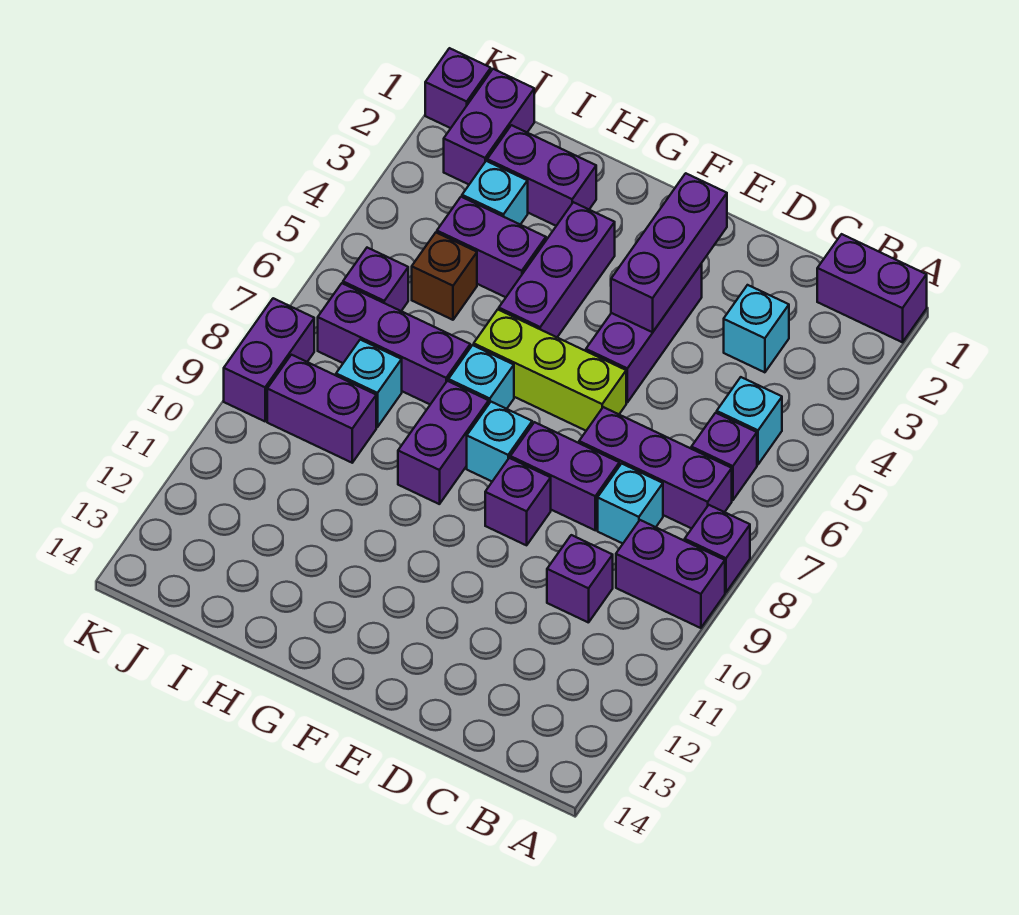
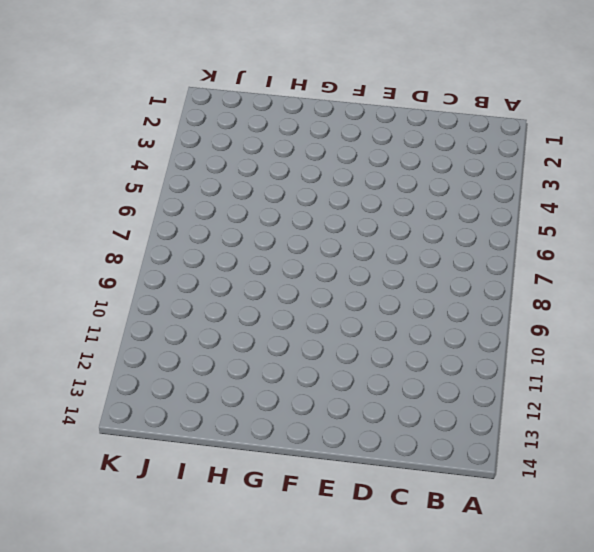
none -> purple brick A1:B1 level 1
none -> purple brick A8 level 1
none -> purple brick A9:B9 level 1

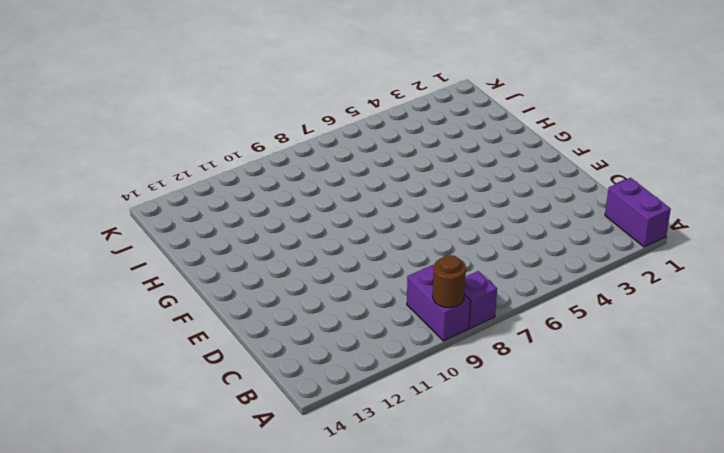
brown round brick A9 level 2 -> none
none -> cyan brick B5 level 1
none -> purple brick B6 level 1
none -> purple brick B7:D7 level 1

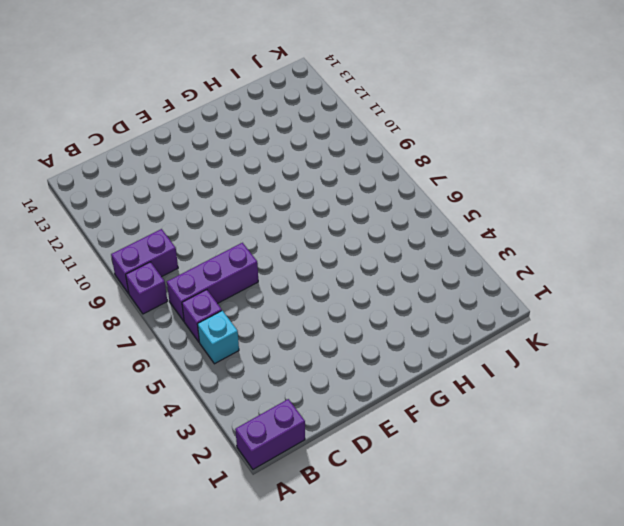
none -> cyan brick C3 level 1
none -> cyan brick C8 level 1
none -> purple brick C10 level 1

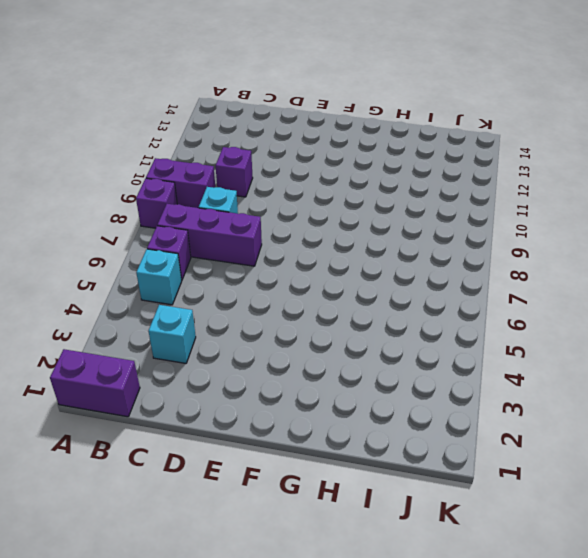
none -> purple brick D8:E8 level 1
none -> purple brick E3:E5 level 1
none -> lime brick E6:G6 level 1

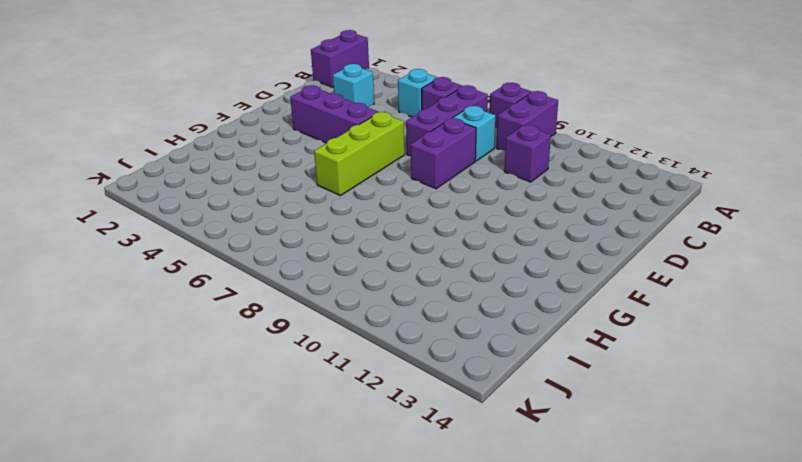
none -> purple brick E9 level 1
none -> cyan brick F8 level 1
none -> purple brick G3:G5 level 1

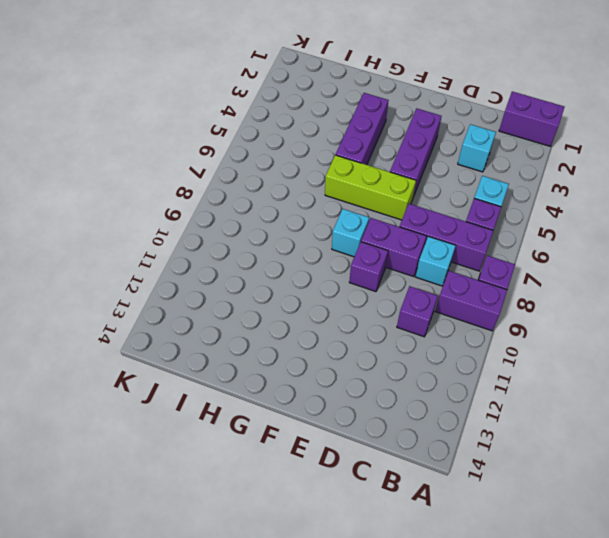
none -> cyan brick G7 level 1
none -> purple brick G8:G9 level 1
none -> purple brick H2:I2 level 1

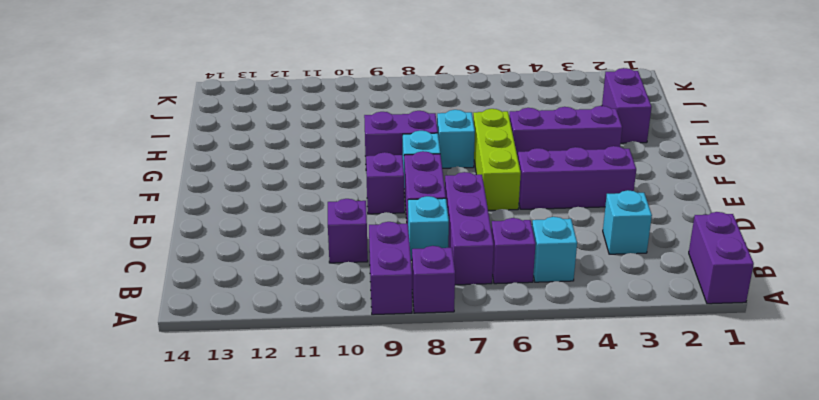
none -> purple brick H4:I4 level 1
none -> purple brick H7:J7 level 1
none -> cyan brick I3 level 1

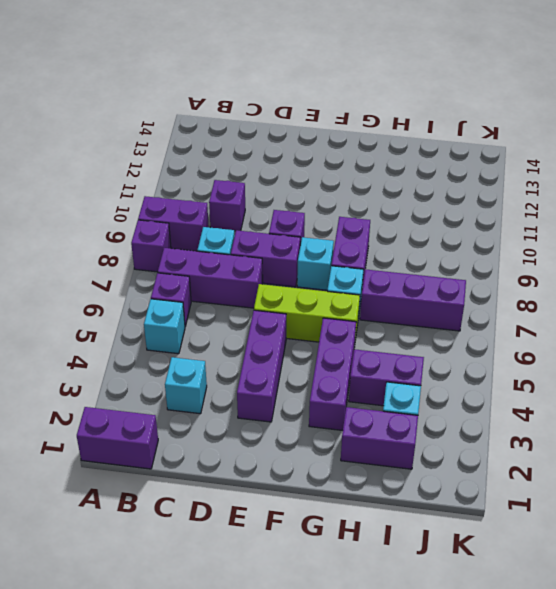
none -> brown brick I5 level 1
none -> cyan brick I8 level 1
none -> purple brick I9:J9 level 1

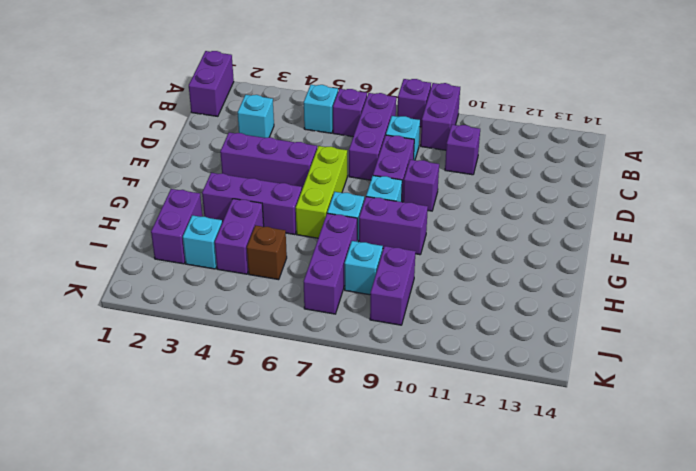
none -> purple brick J1:J2 level 1
none -> purple brick J6 level 1
none -> purple brick K1 level 1

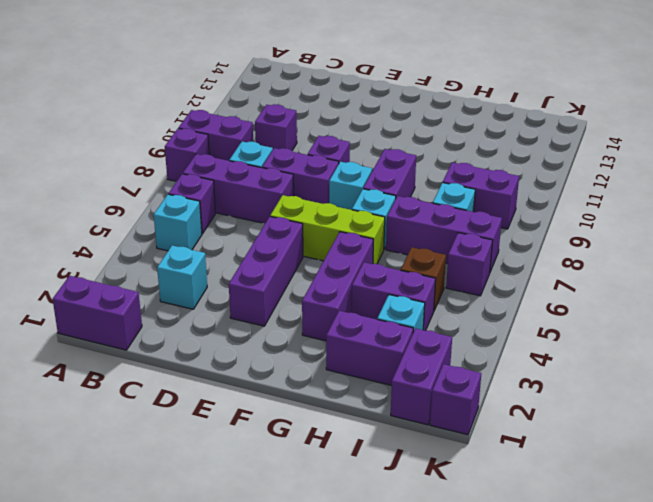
none -> purple brick K8:K9 level 1
none -> purple brick E2:E4 level 2

